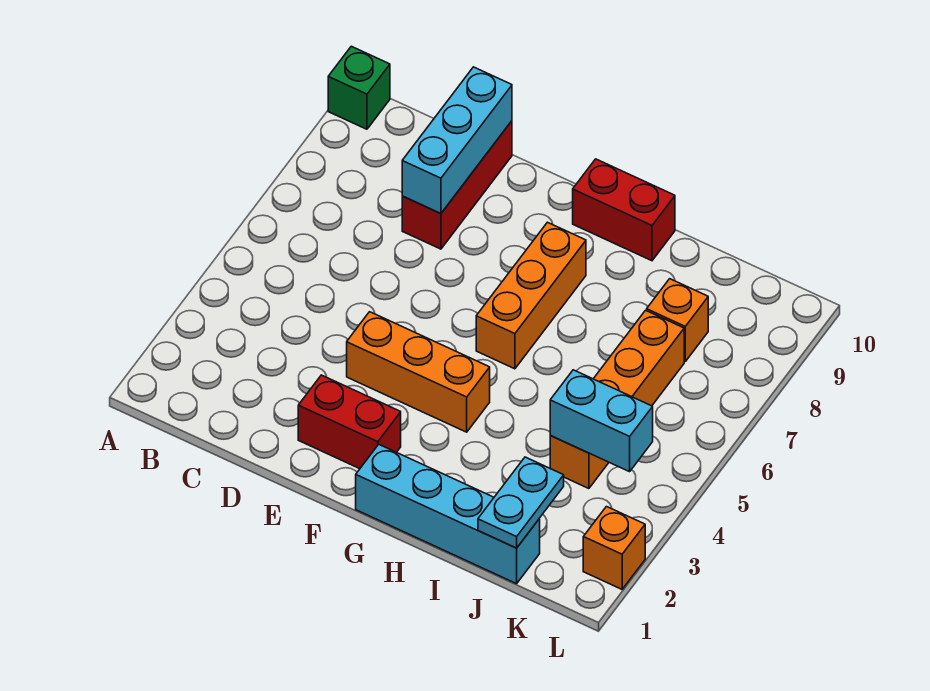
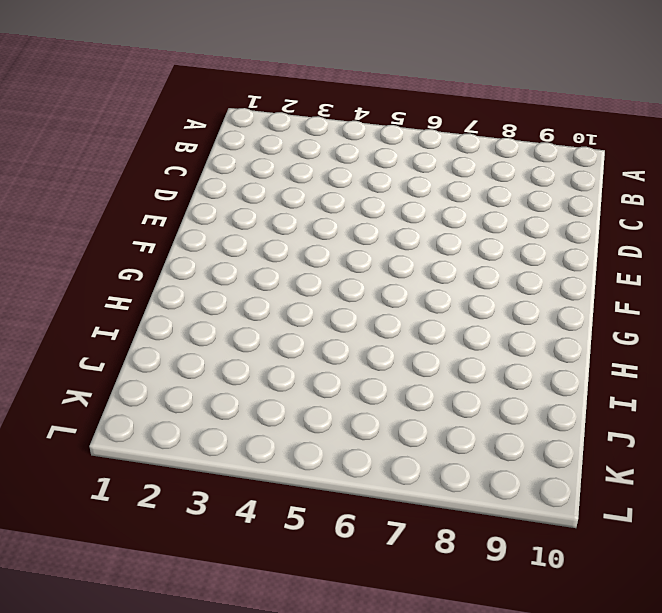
none -> green brick A10 level 1
none -> red brick D8:D10 level 1
none -> red brick E2:F2 level 1

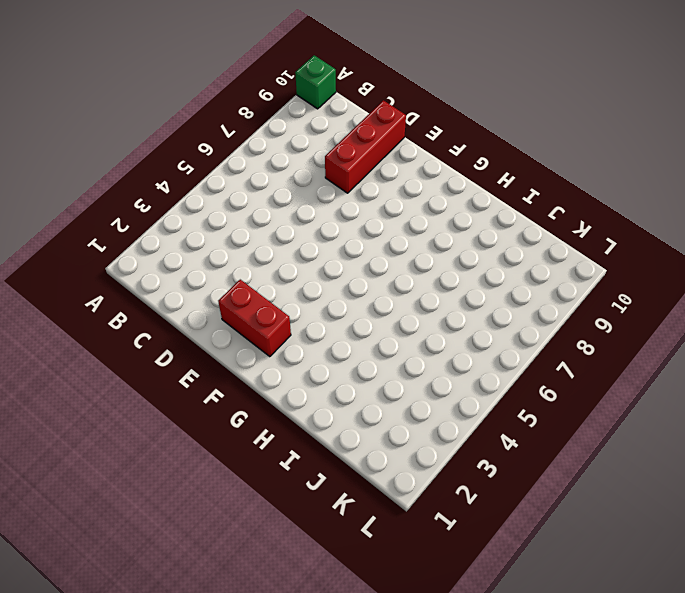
none -> orange brick E4:G4 level 1
none -> cyan brick G1:J1 level 1
none -> orange brick G6:G8 level 1

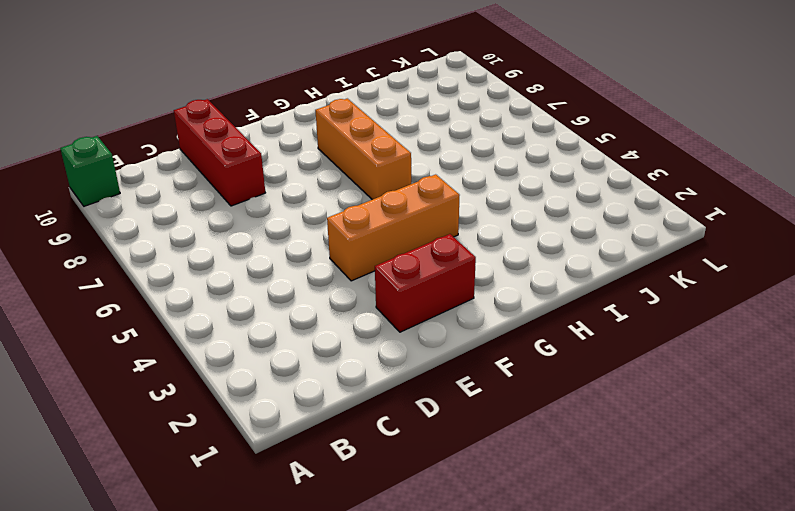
none -> cyan brick G1:J1 level 1
none -> red brick G10:H10 level 1
none -> orange brick J4:J7 level 1

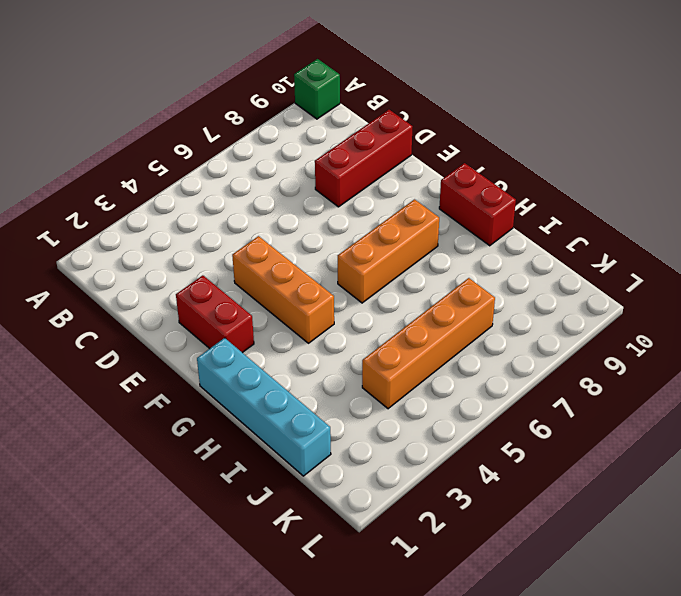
none -> orange brick J8 level 1
none -> orange brick L2 level 1
none -> cyan brick D8:D10 level 2

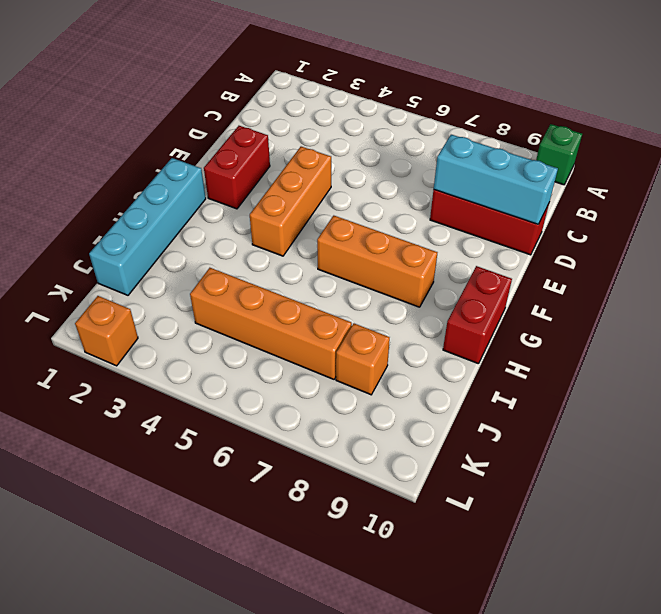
none -> cyan plate J1:J2 level 2
none -> cyan brick J4:K4 level 2

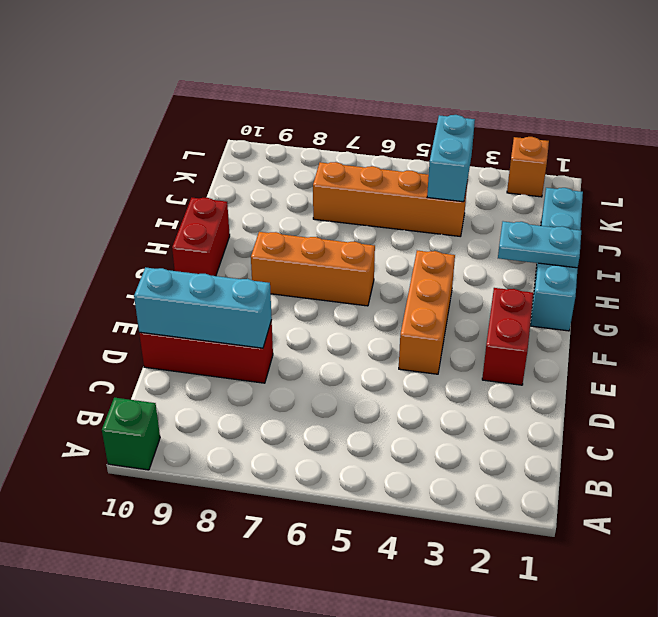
cyan plate H1:H2 level 2 -> cyan plate J1:J2 level 2
none -> orange brick J8 level 1

